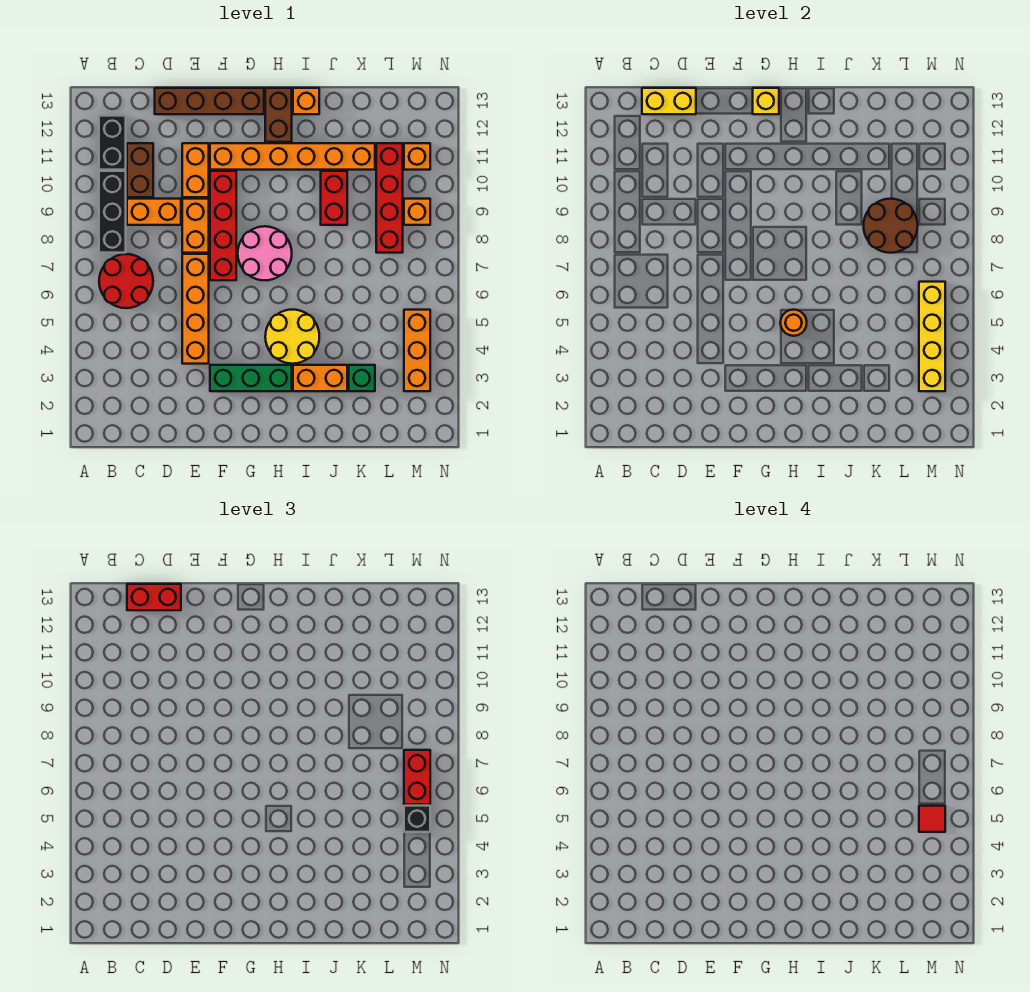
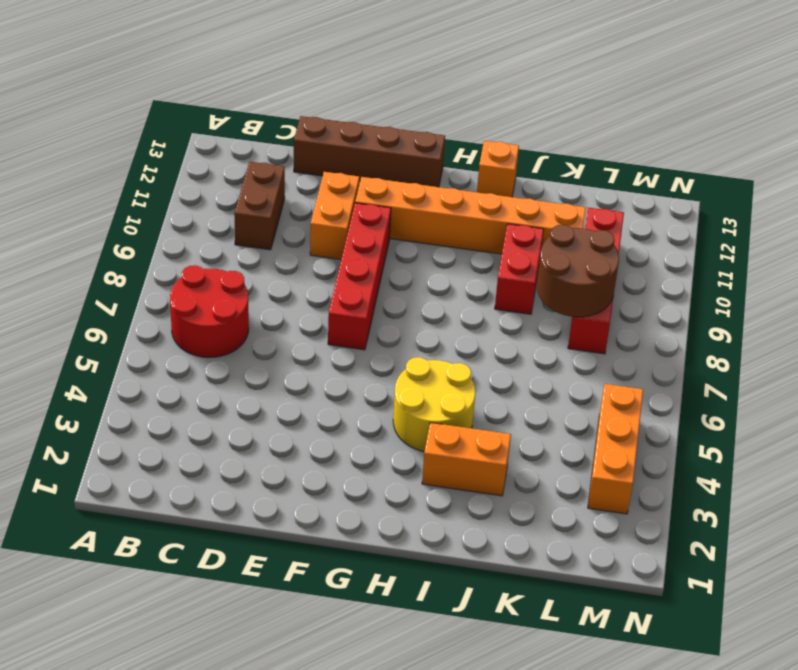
none -> black brick B8:B10 level 1
none -> black brick B11:B12 level 1
none -> orange brick C9:D9 level 1
none -> orange brick E4:E7 level 1

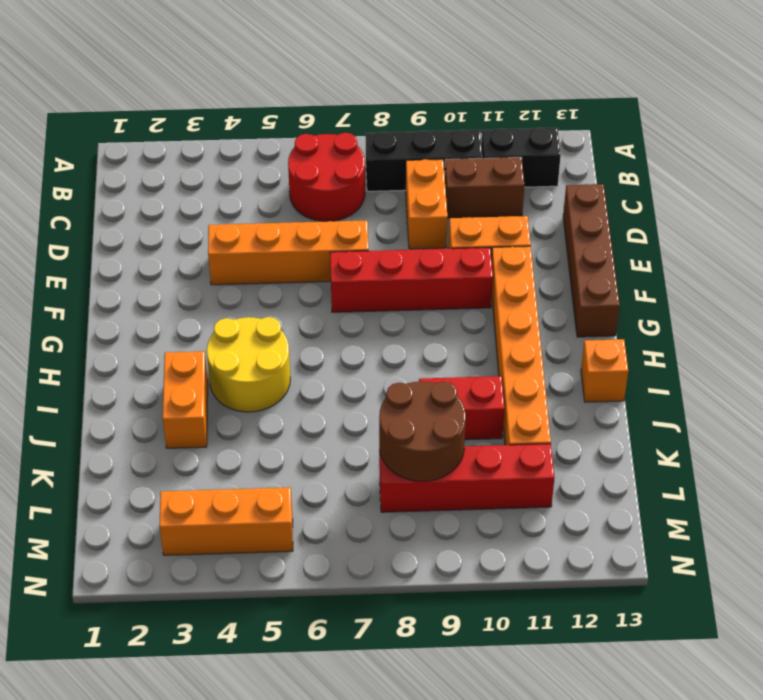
none -> orange brick E8:E9 level 1
none -> green brick F3:H3 level 1
none -> pink round brick G7:H8 level 1
none -> brown brick H12:H13 level 1

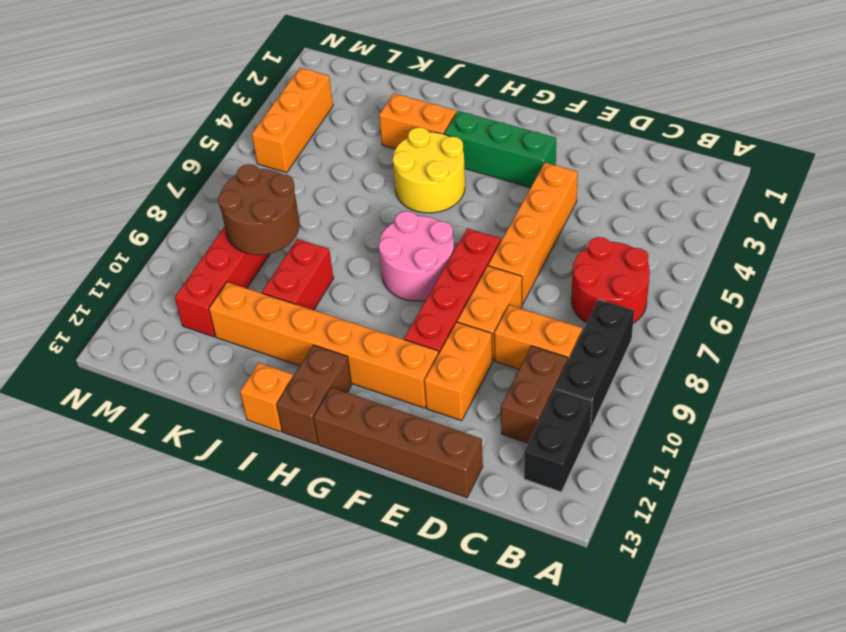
none -> green brick K3 level 1
none -> orange brick M9 level 1
none -> orange brick M11 level 1
none -> yellow brick C13:D13 level 2

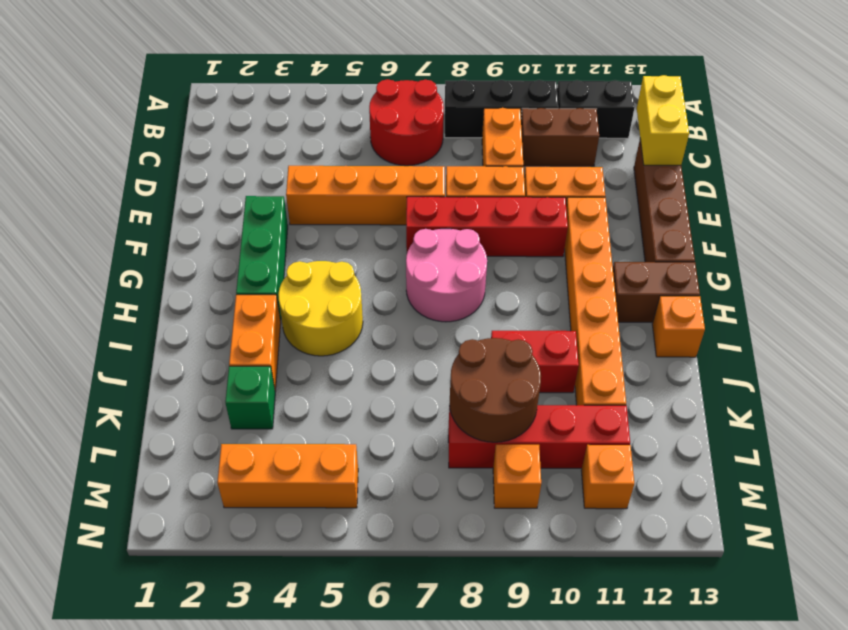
none -> yellow brick G13 level 2
none -> orange round brick H5 level 2
none -> yellow brick M3:M6 level 2
none -> red brick C13:D13 level 3

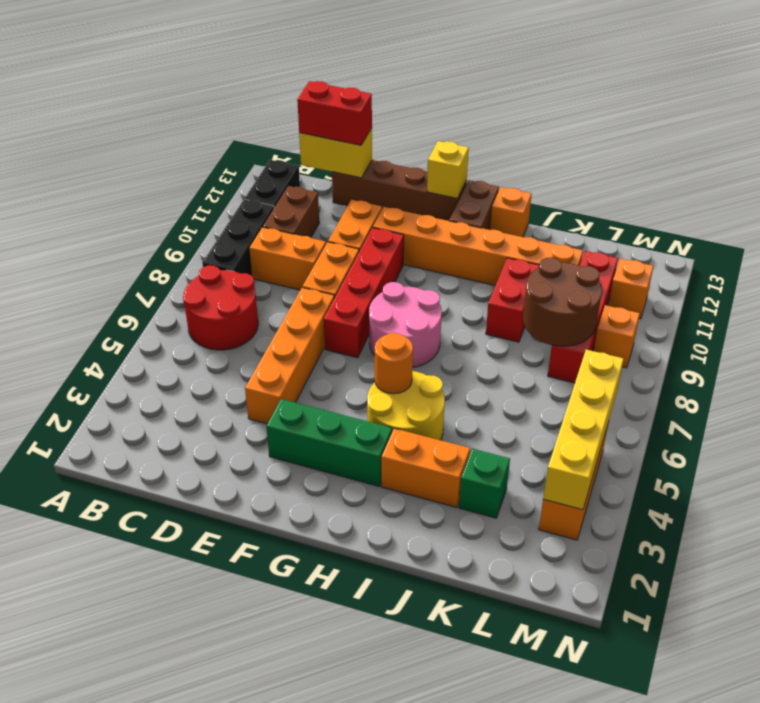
none -> black brick M5 level 3
none -> red brick M6:M7 level 3
none -> red tile M5 level 4

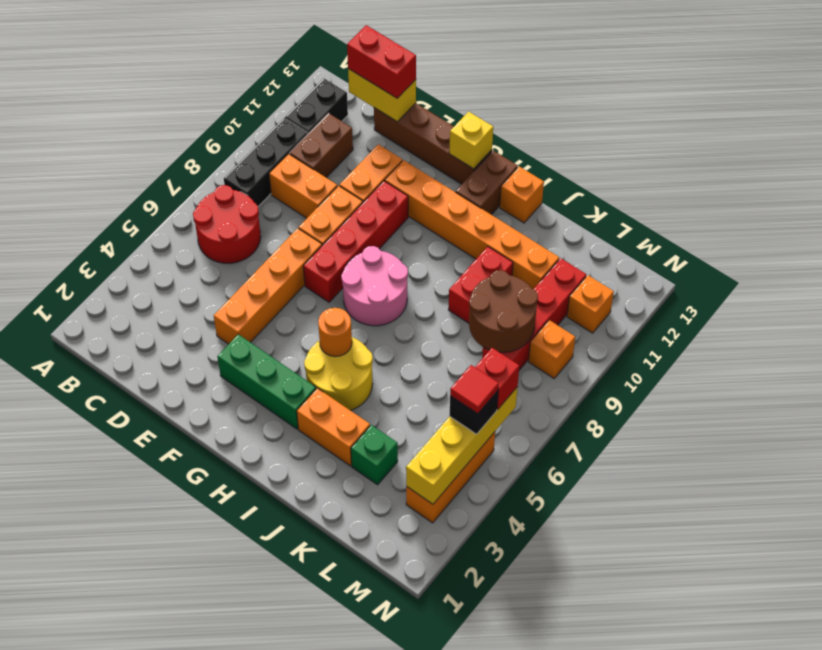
red brick M6 level 3 -> red brick M6:M7 level 3

